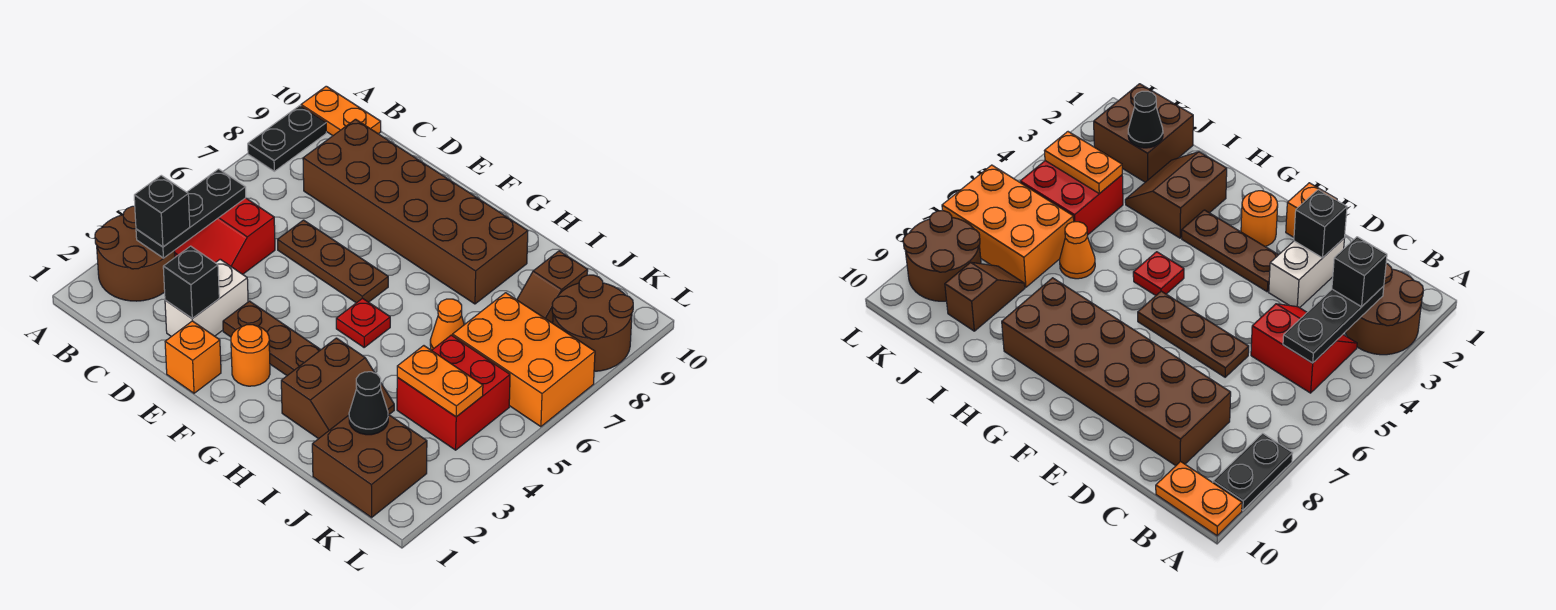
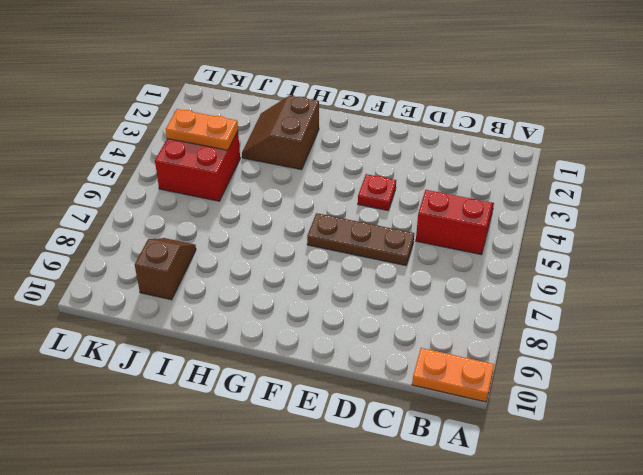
red plate E4 level 1 -> red plate G5 level 1
none -> brown round brick A2:B3 level 1
none -> black plate A8:A9 level 1
none -> brown brick C8:H9 level 1

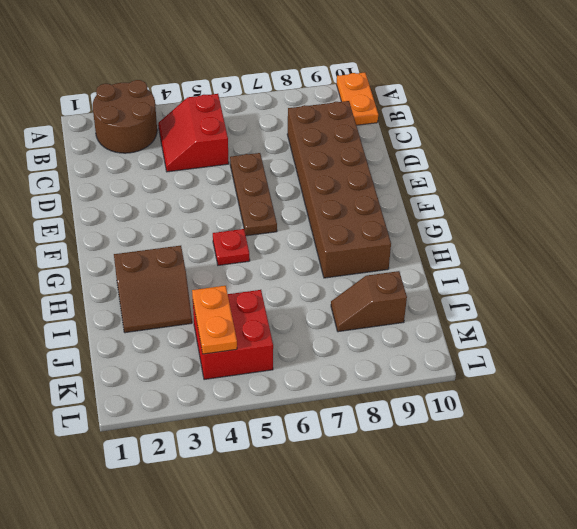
none -> black plate A8:A9 level 1
none -> white brick D2:D3 level 1
none -> orange brick E1 level 1

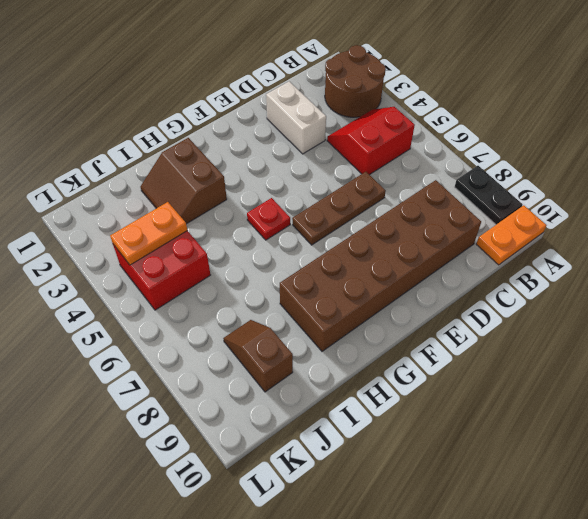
none -> orange brick E1 level 1
none -> brown plate E3:G3 level 1
none -> orange round brick F2 level 1

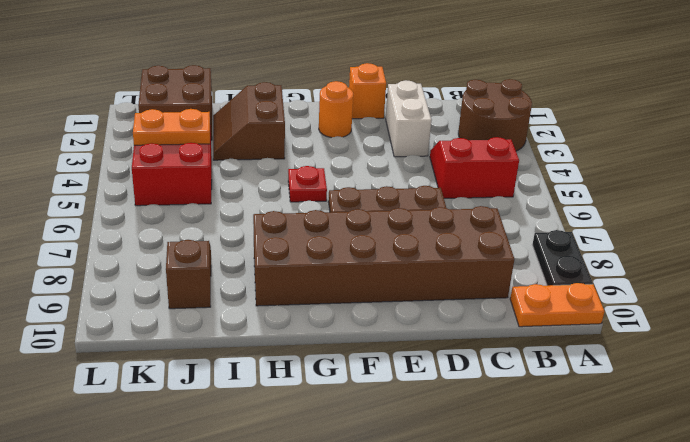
none -> brown plate E3:G3 level 1
none -> orange cone I6 level 1
none -> orange brick J6:L7 level 1

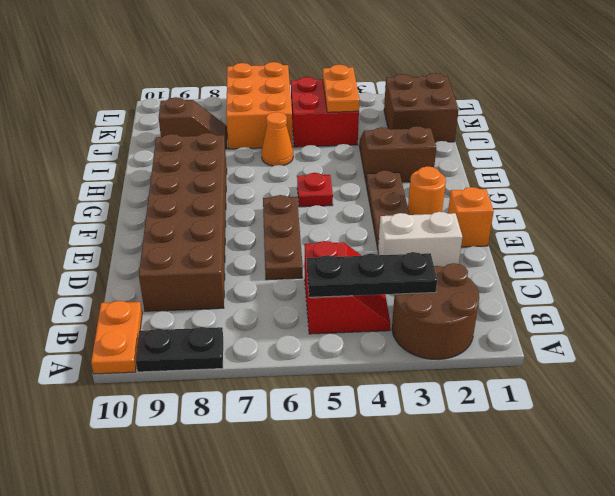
none -> brown round brick K8:L9 level 1
none -> black brick D2 level 2
none -> black cone J2 level 2

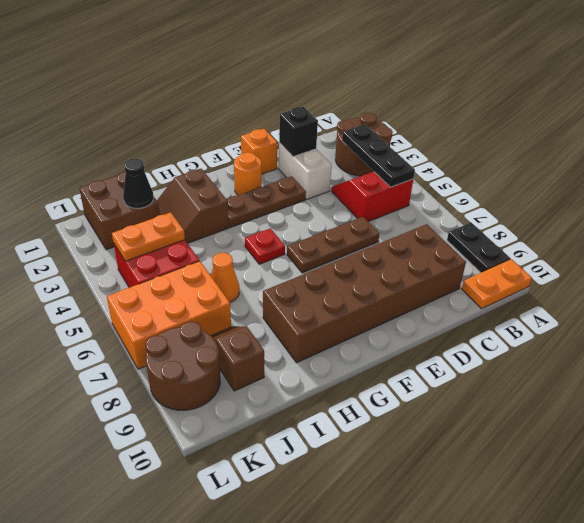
none -> black brick B3 level 3

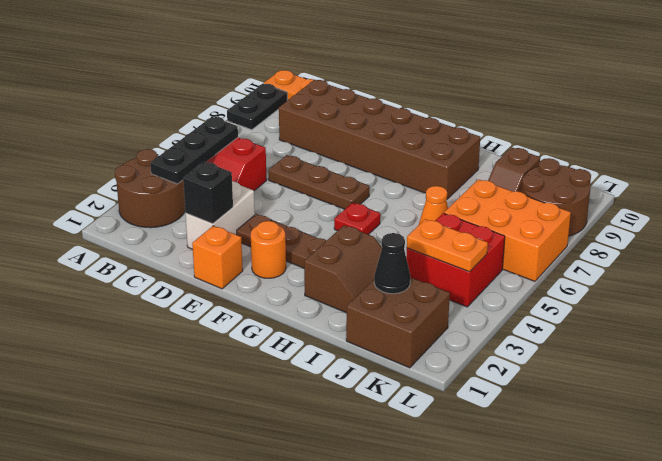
none -> black brick B3 level 3

